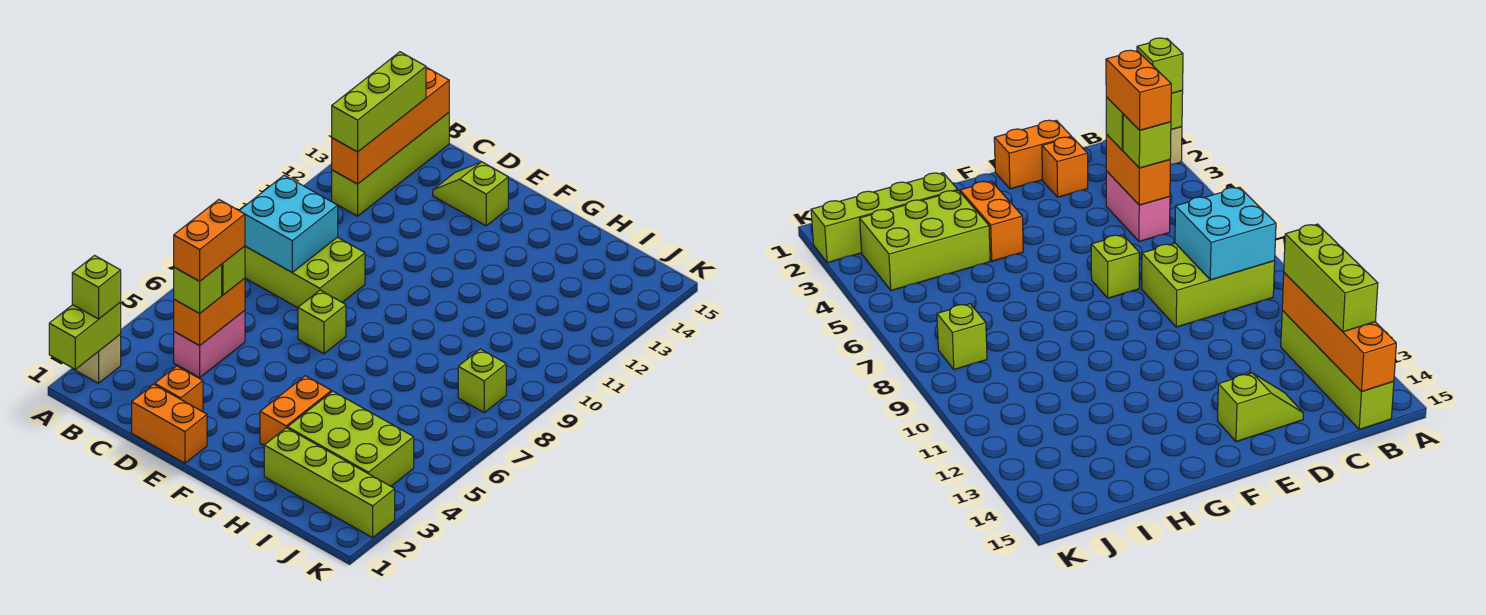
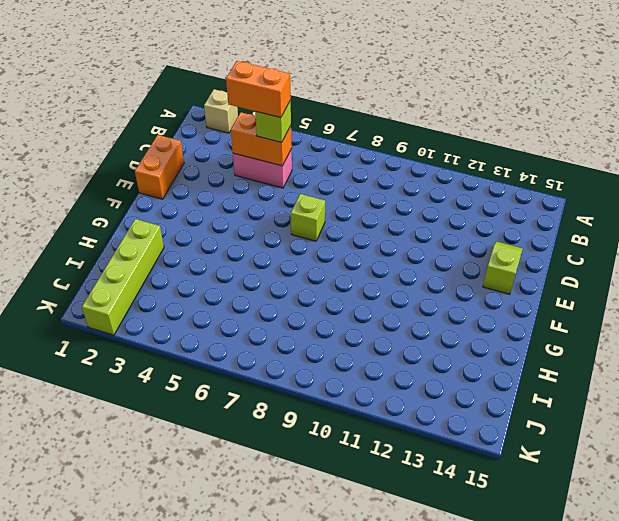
none -> lime brick B8:D9 level 1
none -> lime brick B12:B15 level 1
none -> orange brick D2 level 1

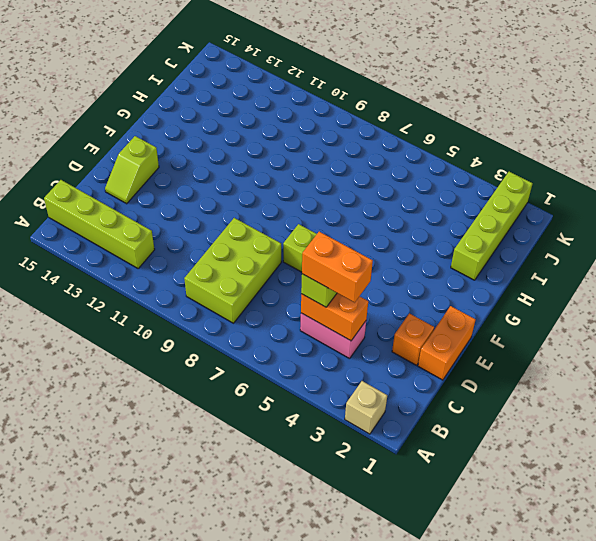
none -> orange brick G3:G4 level 1
none -> lime brick H3:J4 level 1
none -> lime brick J8 level 1

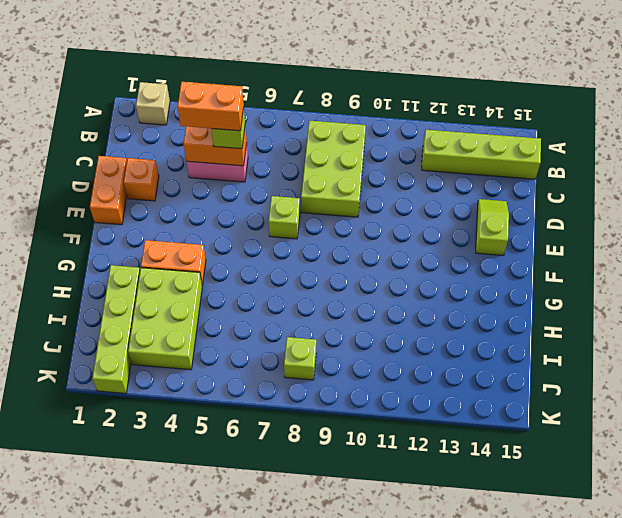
none -> lime brick A1:A2 level 2
none -> cyan brick B8:C9 level 2
none -> orange brick B12:B15 level 2

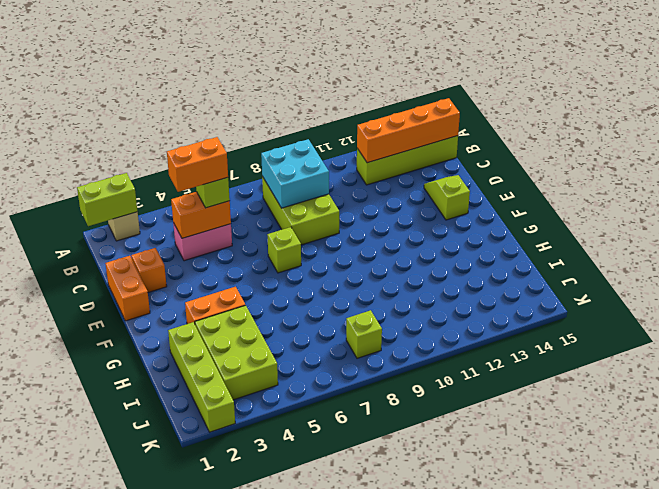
none -> lime brick A2 level 3
none -> lime brick B12:B14 level 3
none -> lime brick C4 level 3

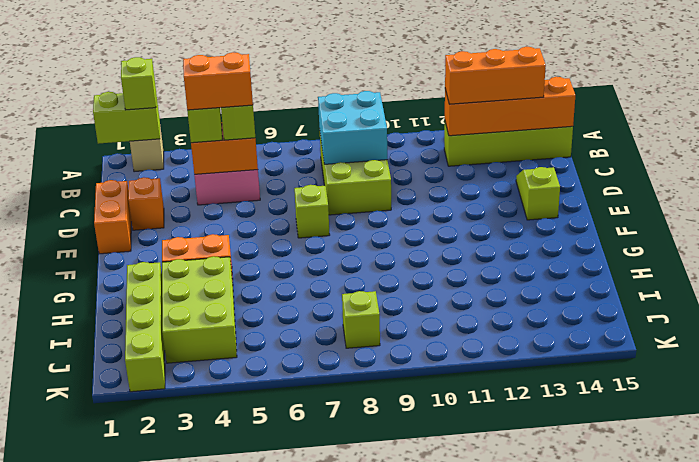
orange brick B12:B14 level 3 -> lime brick B12:B14 level 3

